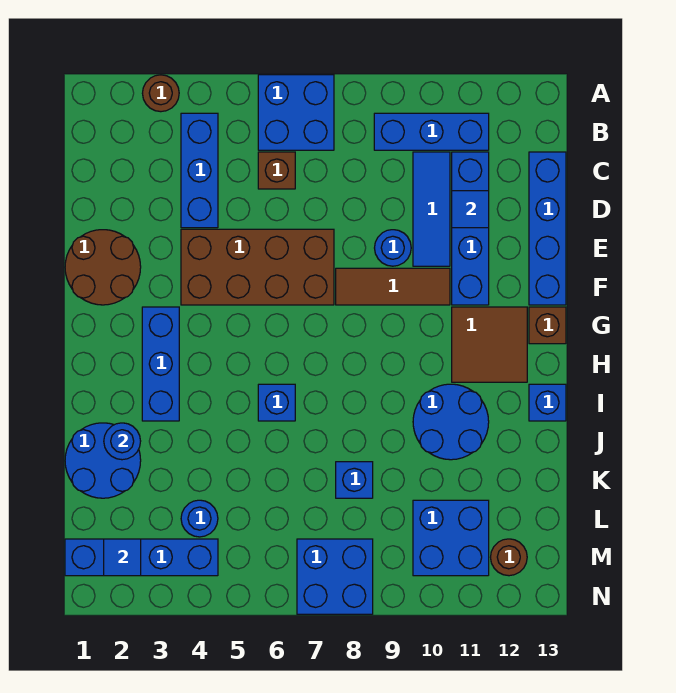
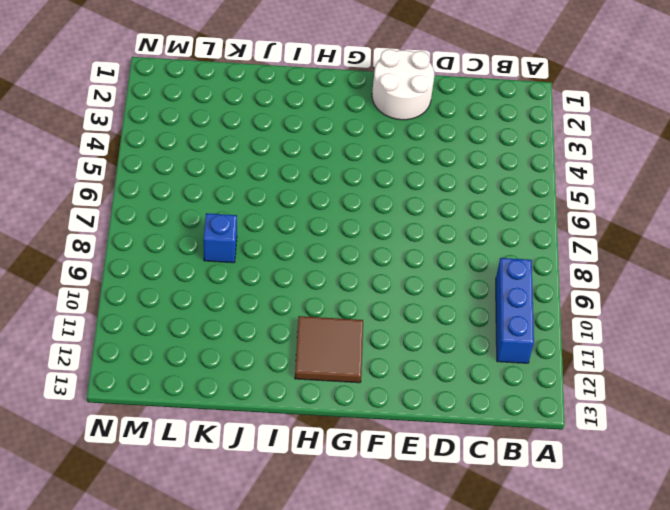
white round brick E1:F2 level 1 -> brown round brick E1:F2 level 1
none -> brown round brick A3 level 1
none -> blue brick A6:B7 level 1
none -> blue brick B4:D4 level 1

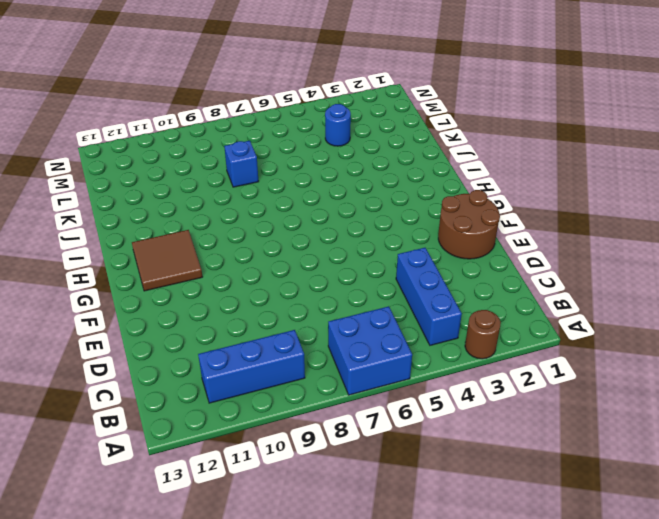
none -> brown brick C6 level 1
none -> blue tile C10:E10 level 1
none -> blue brick C11:F11 level 1

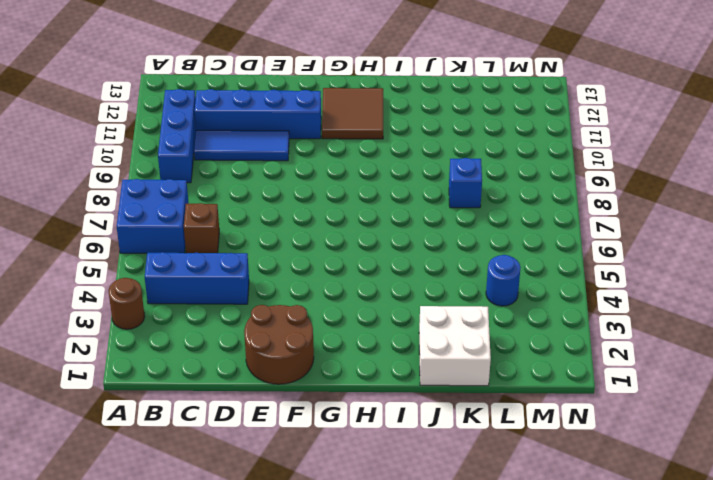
white brick J1:K2 level 1 -> blue round brick J1:K2 level 1
none -> blue brick C13:F13 level 1
none -> brown brick E4:F7 level 1
none -> blue round brick E9 level 1

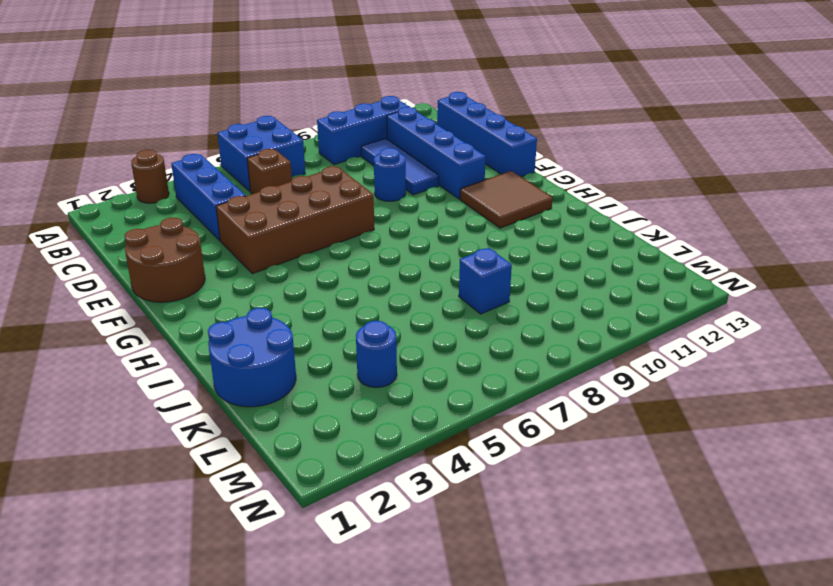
none -> brown tile F8:F10 level 1
none -> blue brick G3:I3 level 1
none -> brown brick G13 level 1

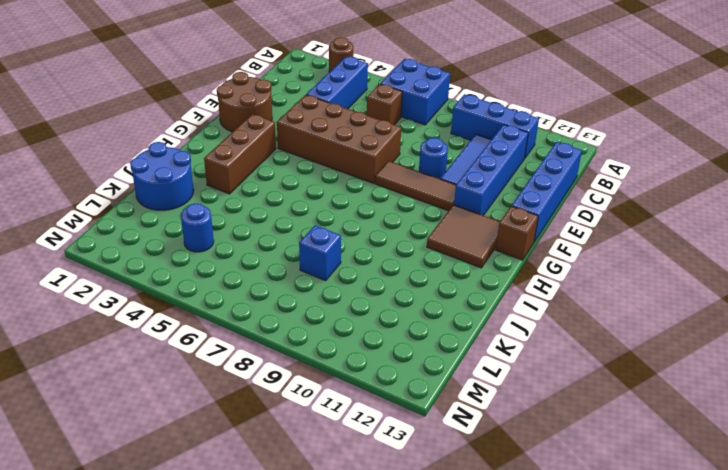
brown brick G3:I3 level 1 -> blue brick G3:I3 level 1
none -> blue brick I6 level 1
none -> blue round brick I10:J11 level 1
none -> blue brick I13 level 1

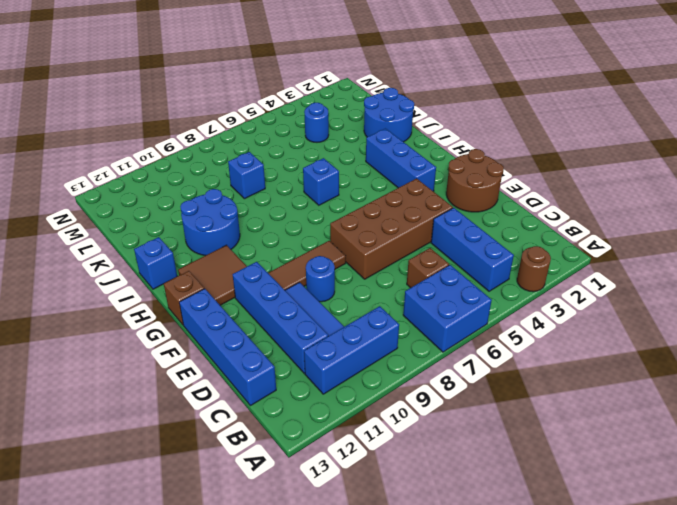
none -> blue brick L10:M11 level 1
none -> blue brick M1:M4 level 1
none -> blue brick M7:N8 level 1

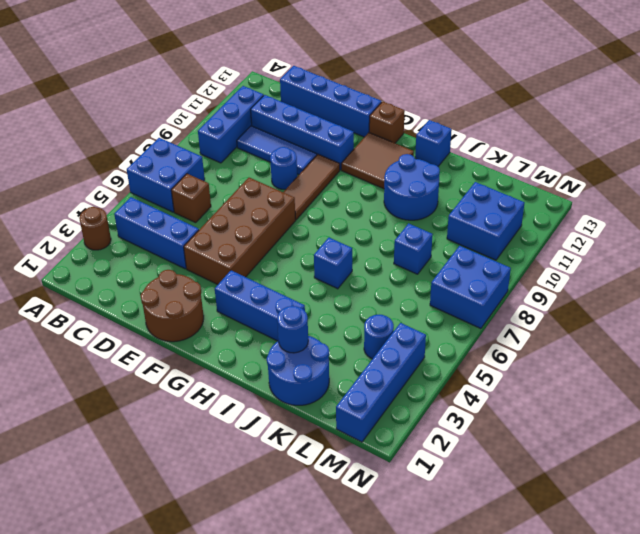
none -> brown round brick M12 level 1
none -> blue tile D11 level 2
none -> blue tile M2 level 2

